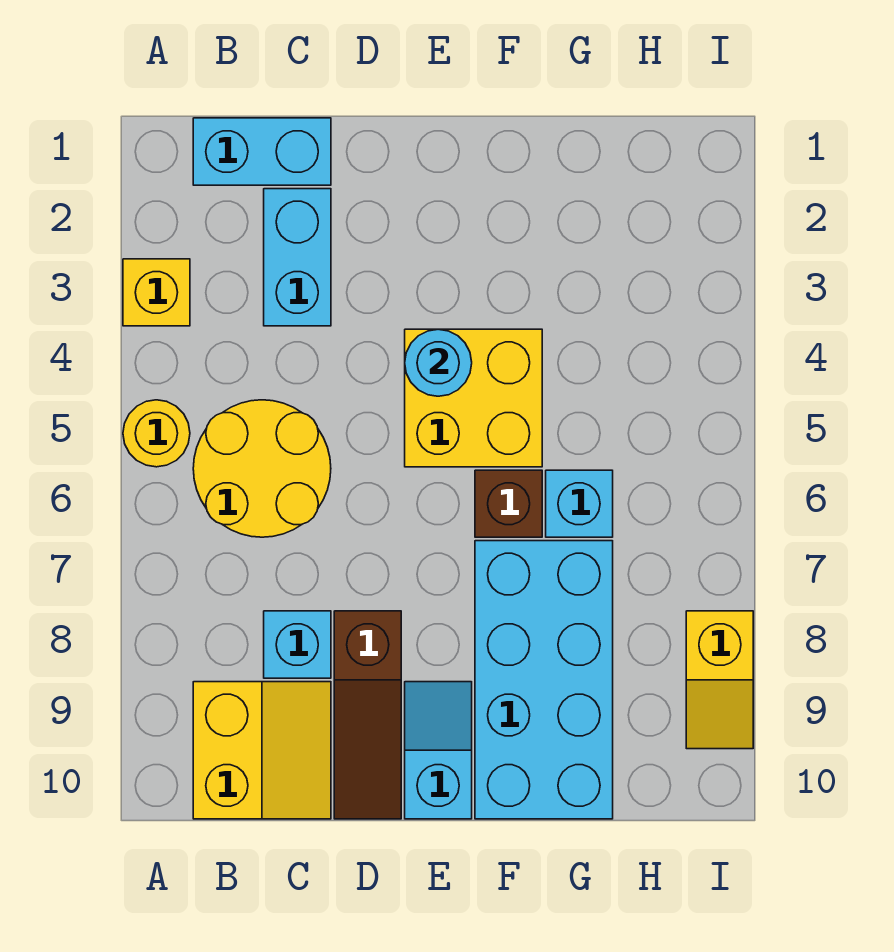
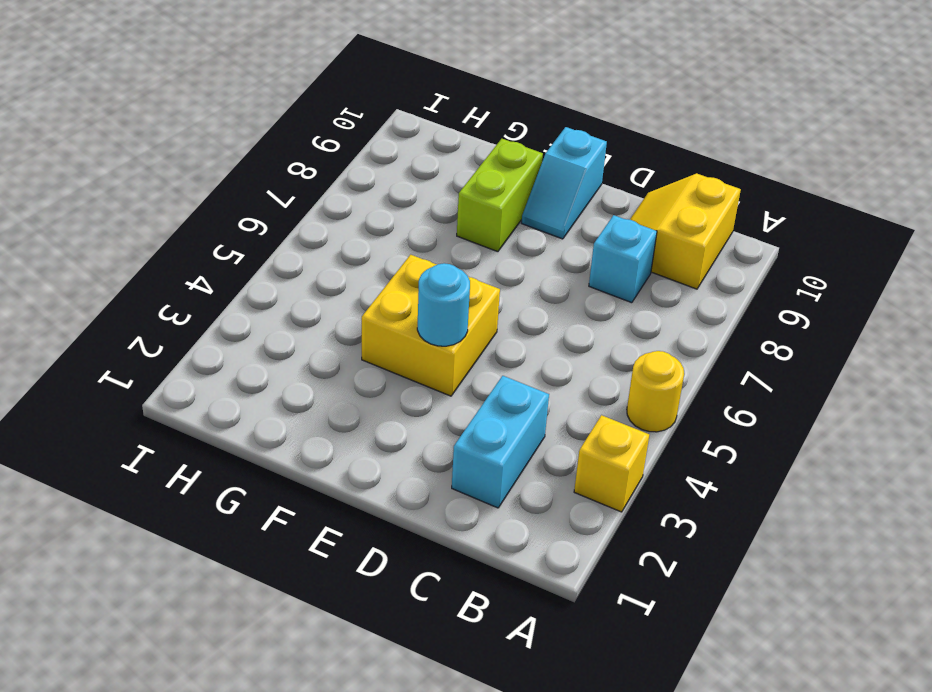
lime brick F8:F9 level 1 -> cyan brick F7:G10 level 1
none -> cyan brick B1:C1 level 1
none -> yellow round brick B5:C6 level 1
none -> brown slope D8:D10 level 1 top 8

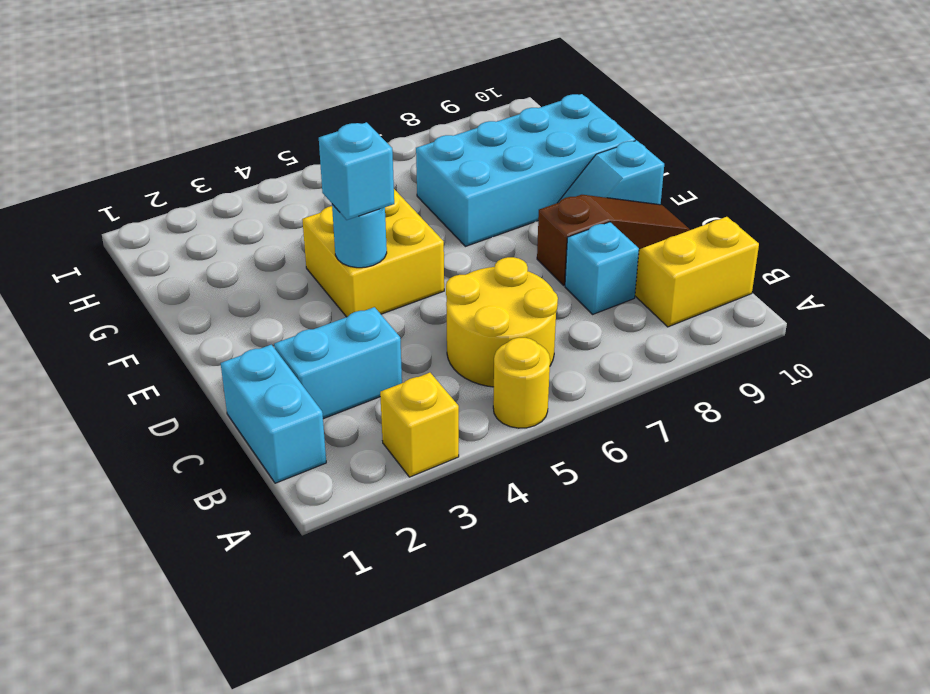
cyan brick E4 level 3 -> cyan brick G6 level 1
none -> brown brick F6 level 1
none -> yellow slope I8:I9 level 1 top 8

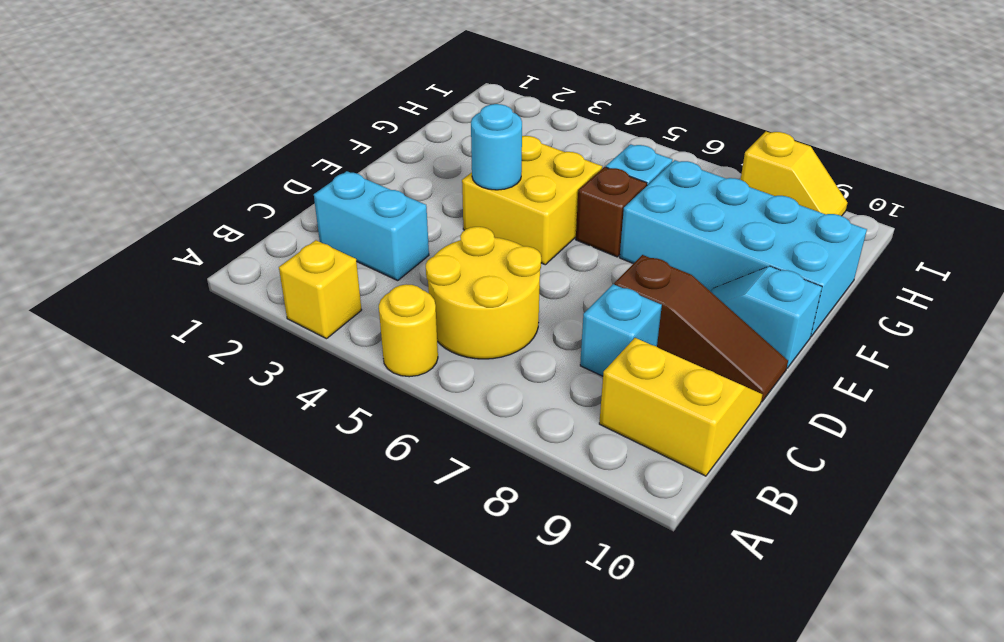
none -> cyan brick B1:C1 level 1

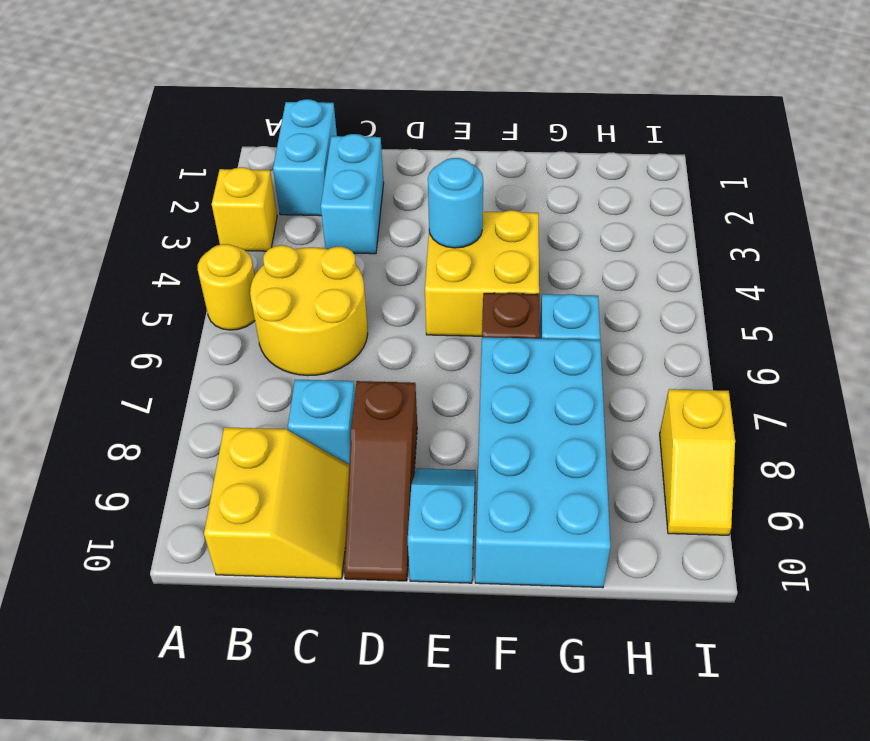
cyan brick B1:B2 level 1 -> cyan brick B1:C1 level 1

